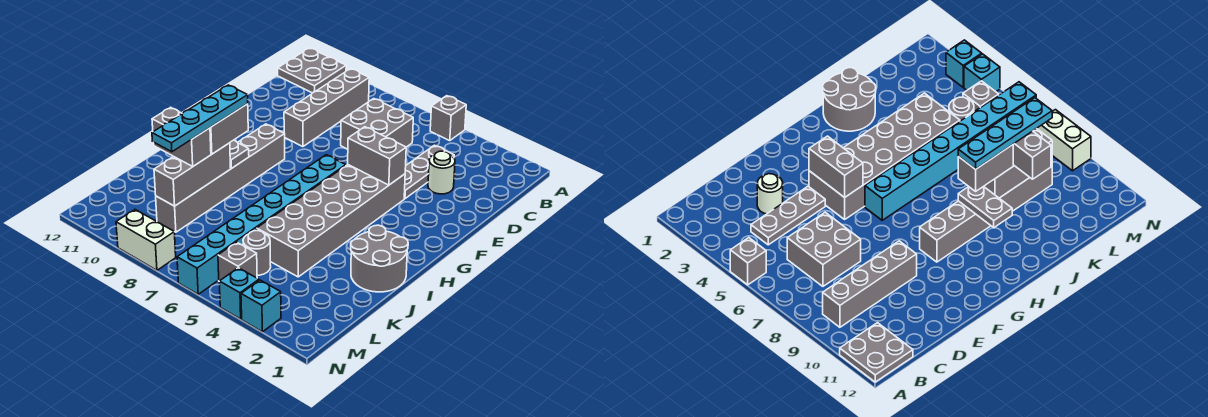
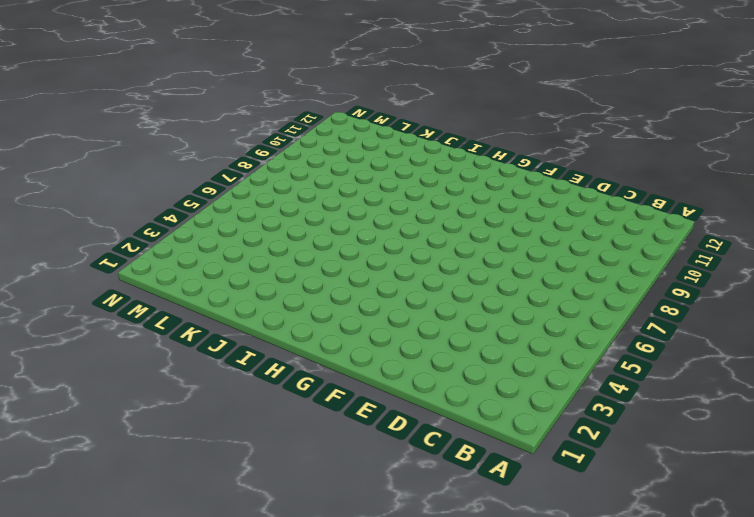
none -> grey brick A5 level 1
none -> grey plate A11:B12 level 1
none -> grey brick B9:E9 level 1

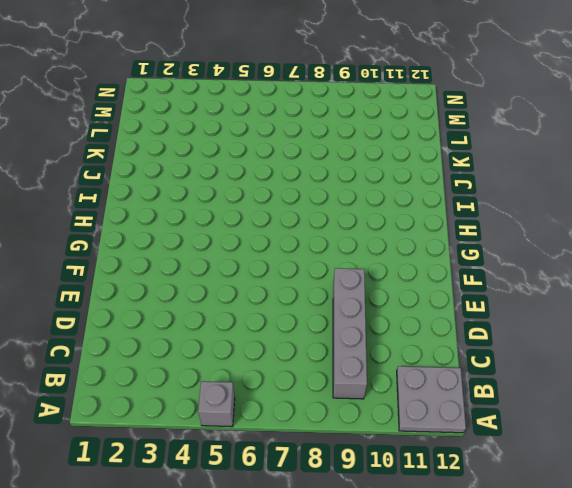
none -> grey plate C4:E4 level 1
none -> grey brick C6:D7 level 1
none -> white round brick D3 level 1

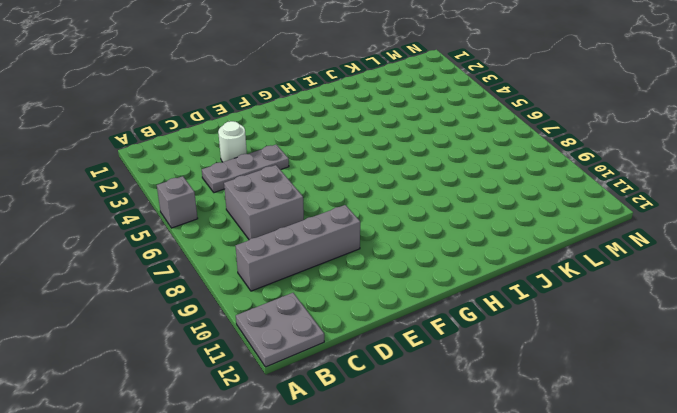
none -> grey brick F4:K5 level 1
none -> cyan brick G6:N6 level 1
none -> grey brick G9:L9 level 1

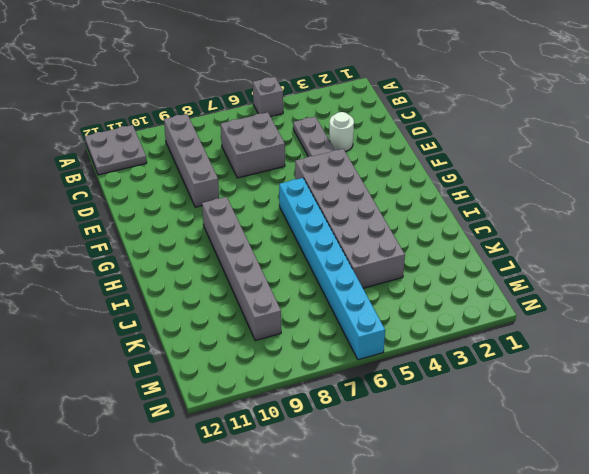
none -> grey round brick I1:J2 level 1
none -> grey round brick L5 level 1
none -> grey brick M5 level 1

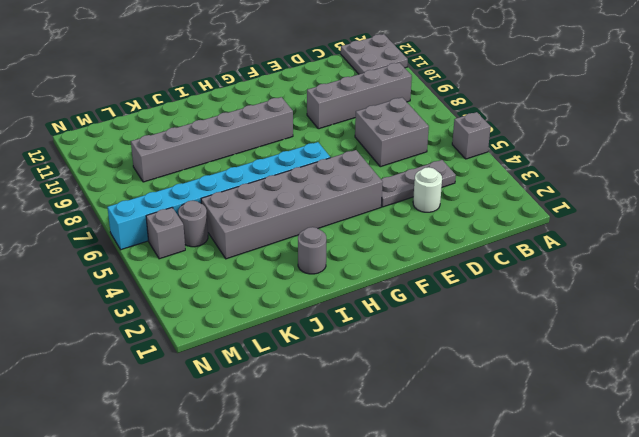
grey round brick I2 level 1 -> grey round brick I1:J2 level 1
none -> cyan brick N3 level 1
none -> cyan brick N4 level 1
none -> white brick N8:N9 level 1

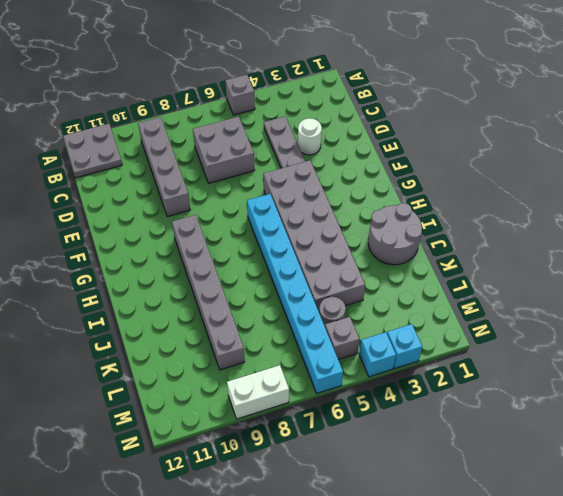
none -> grey brick F4:F5 level 2
none -> grey plate I9:I10 level 2
none -> grey brick J9:L9 level 2

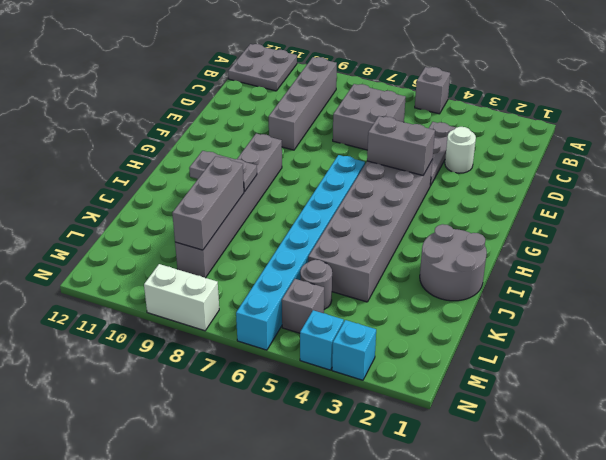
none -> grey brick I9:J9 level 3
none -> grey brick K9:K10 level 3
none -> cyan plate I9:L9 level 4

